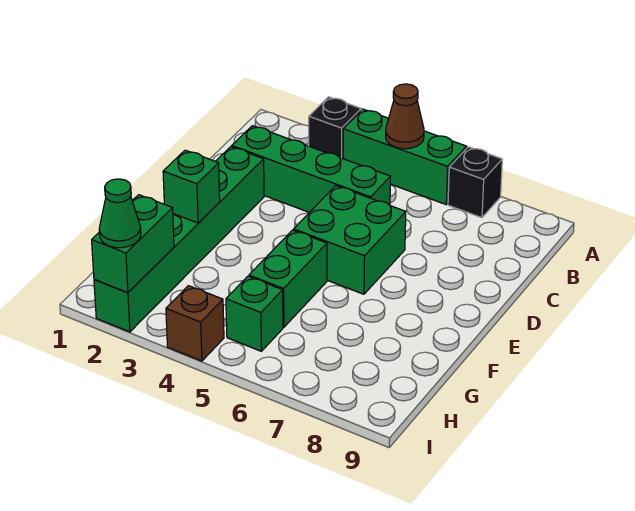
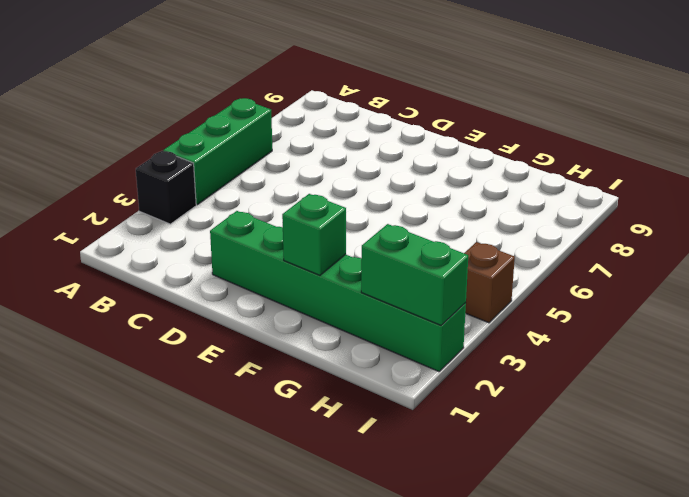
none -> black brick A7 level 1
none -> green brick C2:C5 level 1
none -> green brick D5:E6 level 1

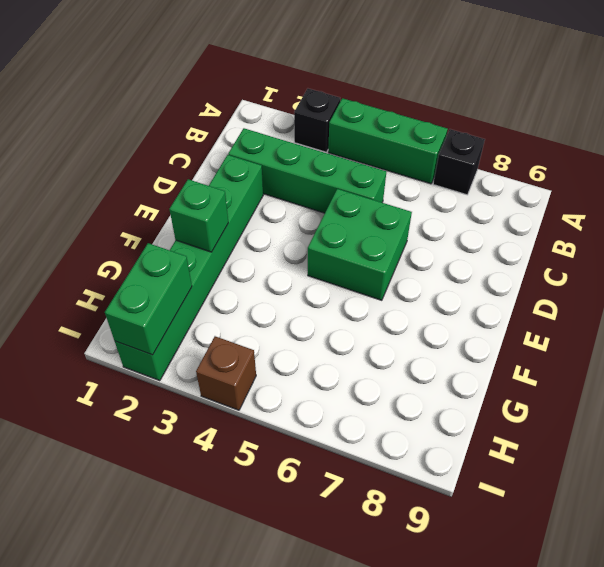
none -> green brick F5:G5 level 1
none -> green brick H5 level 1
none -> brown cone A5 level 2

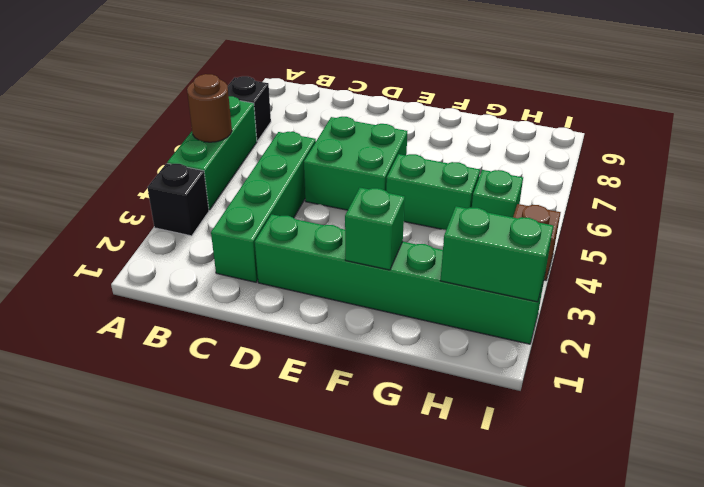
brown round brick A5 level 2 -> brown cone A5 level 2
none -> green cone I2 level 3

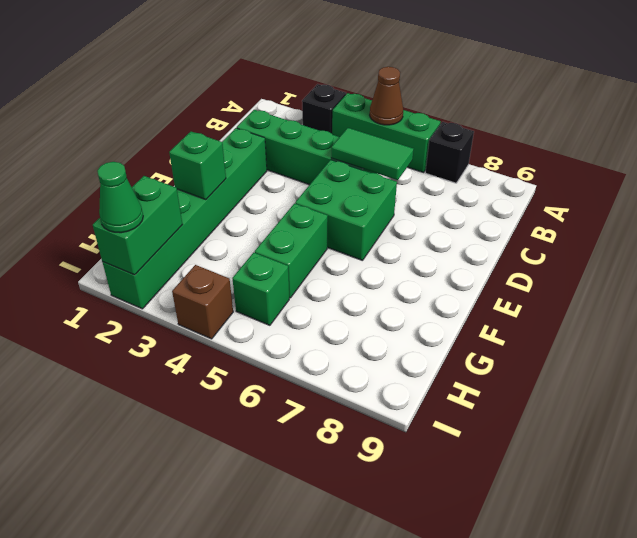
green tile C5:C6 level 2 -> none

